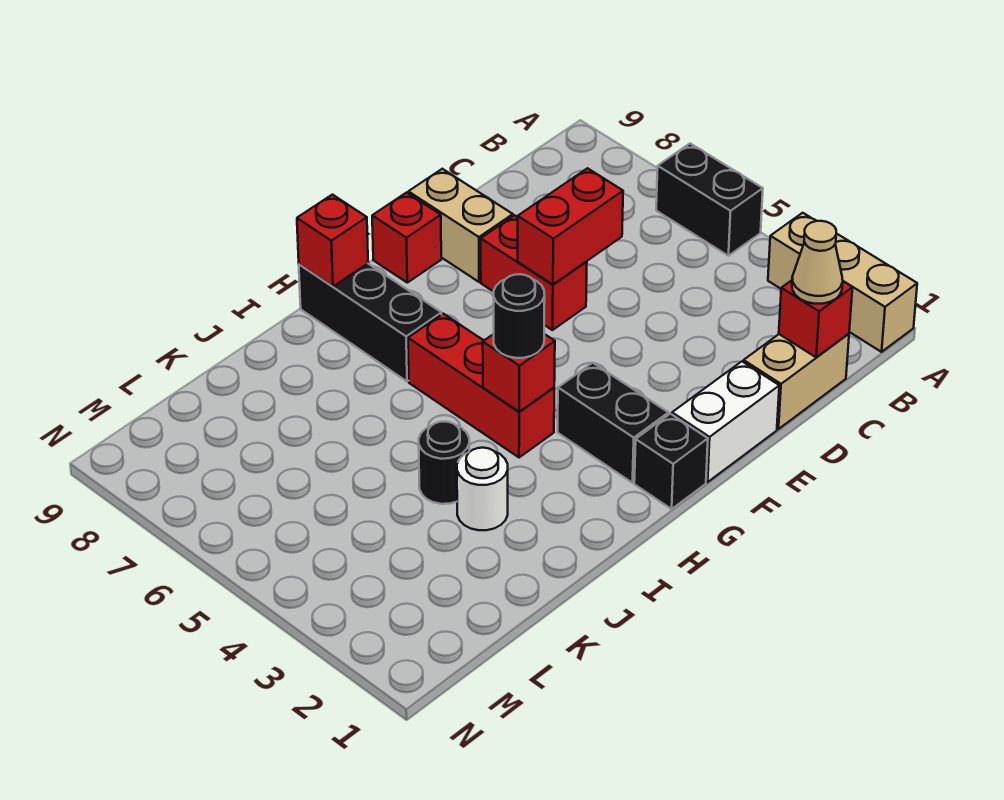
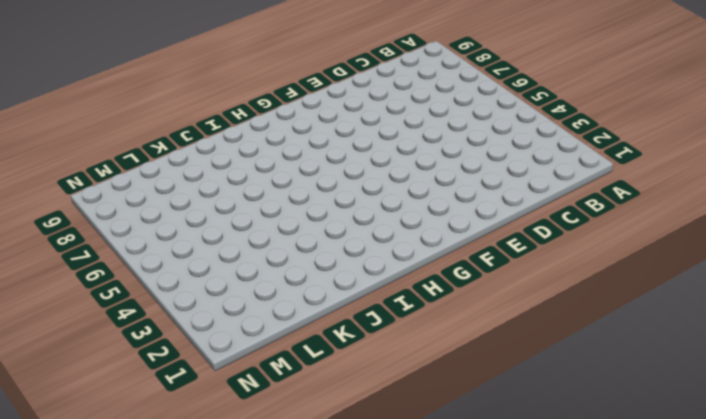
none -> tan brick A1:A3 level 1
none -> black brick A5:A6 level 1
none -> tan brick C1:D1 level 1

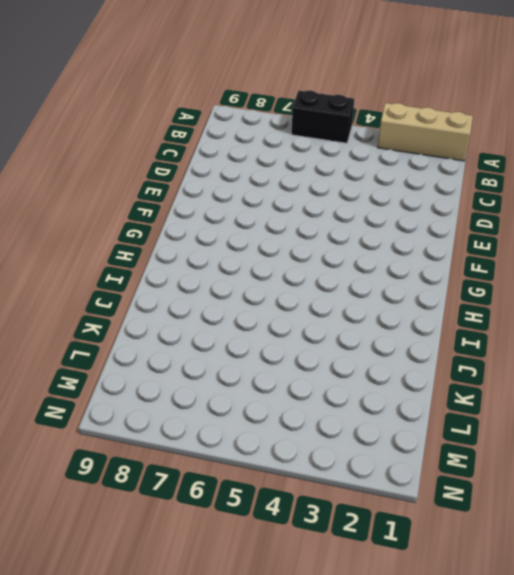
none -> tan brick C1:D1 level 1
none -> white brick E1:F1 level 1
none -> red brick E6:E7 level 1

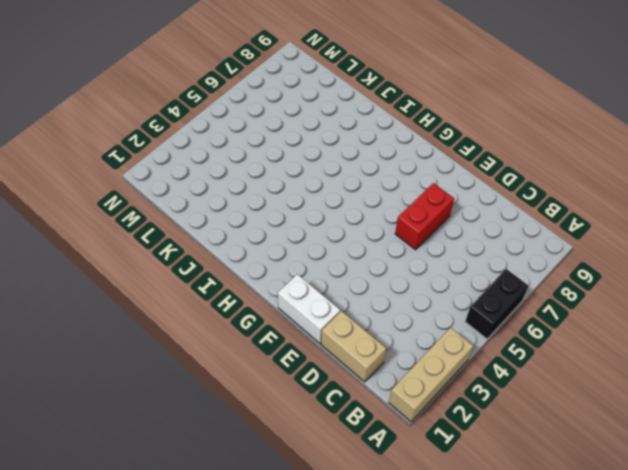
none -> tan brick E8:E9 level 1
none -> red brick F9 level 1
none -> black brick G1 level 1

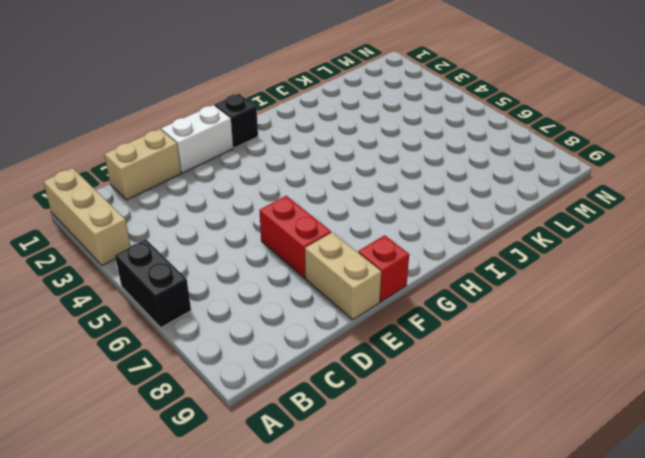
none -> black brick G2:G3 level 1
none -> red brick H4:H6 level 1
none -> black brick H7:H9 level 1

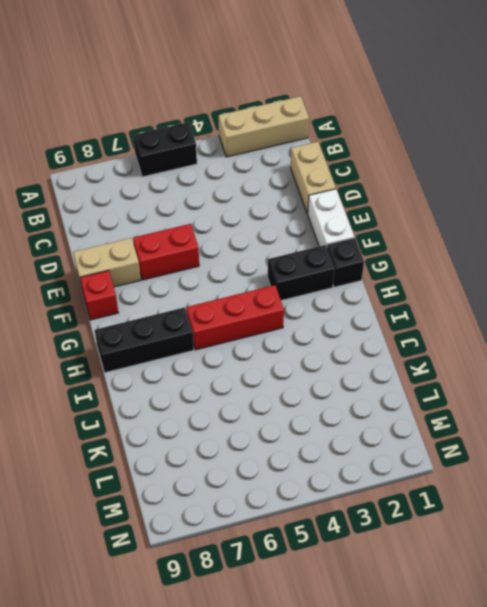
none -> white round brick J3 level 1
none -> black round brick J4 level 1
none -> red brick C1 level 2

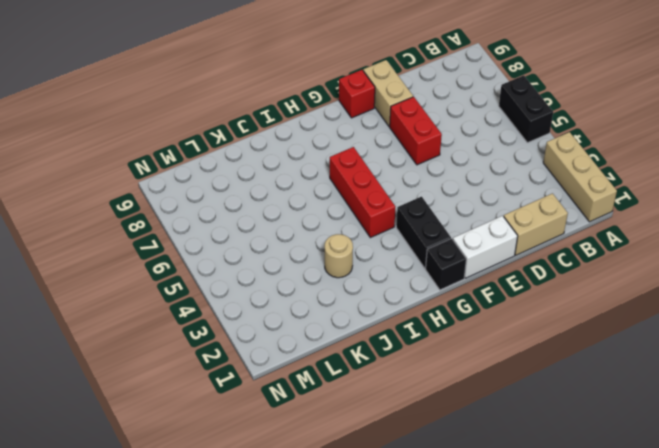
tan round brick J3 level 1 -> white round brick J3 level 1
none -> black brick H7:H9 level 1
none -> black round brick J4 level 1
none -> red brick C1 level 2

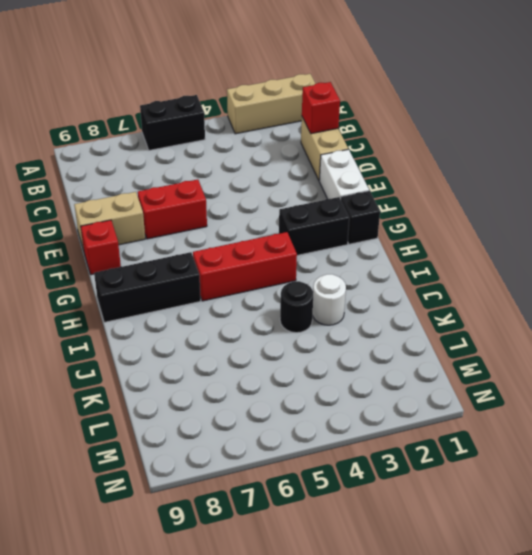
none -> red brick D6:E6 level 2
none -> red brick H4 level 2
none -> red brick H9 level 2

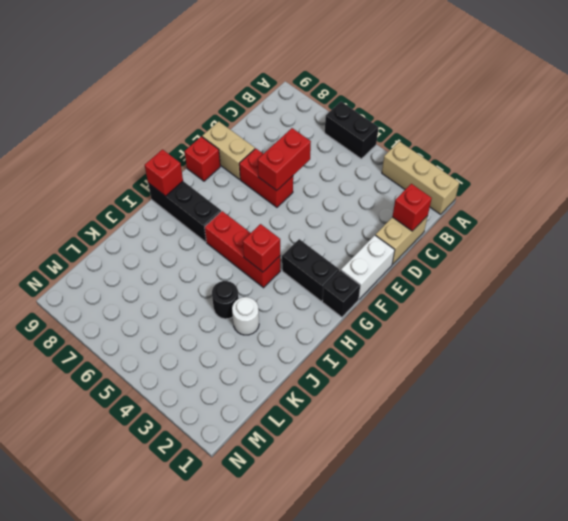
none -> tan cone C1 level 3
none -> black round brick H4 level 3

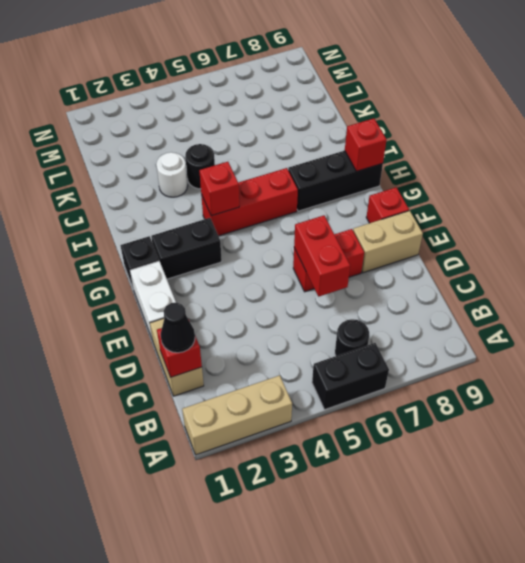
black round brick B6 level 1 -> black round brick H4 level 3
black cone C1 level 3 -> tan cone C1 level 3

